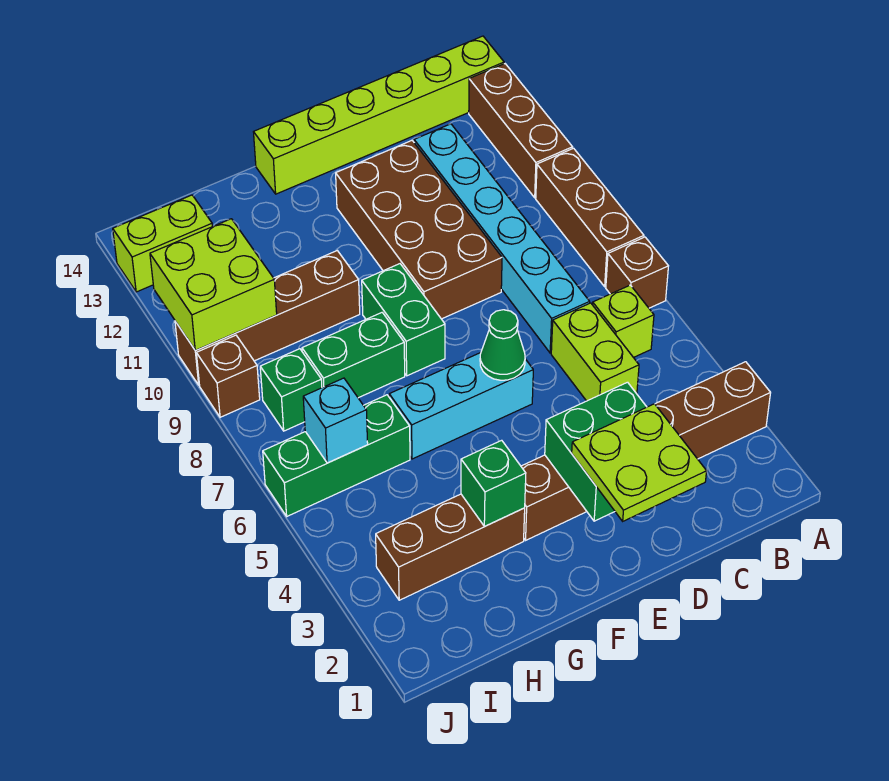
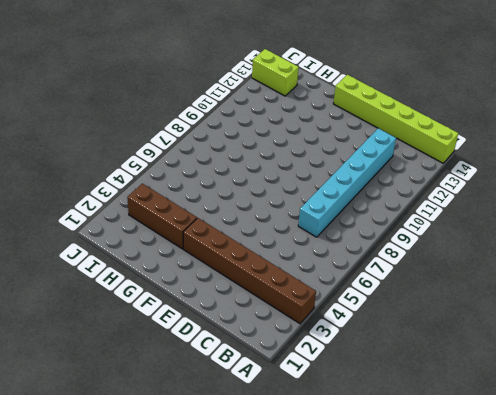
none -> brown brick A7 level 1
none -> brown brick A8:A10 level 1
none -> brown brick A11:A13 level 1

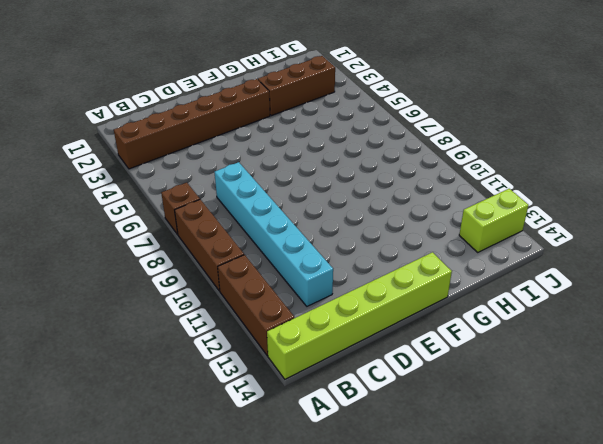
none -> lime brick B6 level 1
none -> lime brick C5:C6 level 1
none -> brown brick D9:E12 level 1

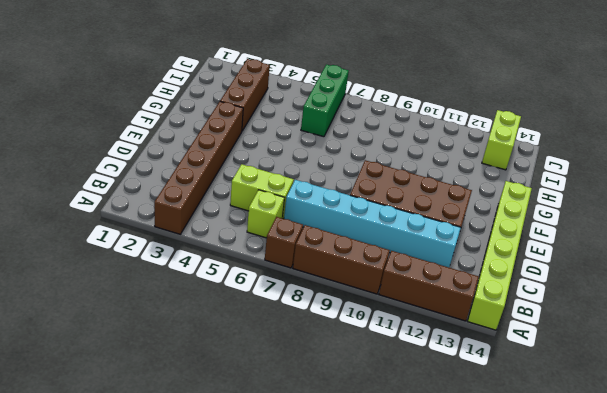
none -> cyan brick E6:G6 level 1
none -> green brick F8:F9 level 1
none -> green brick G8:H8 level 1

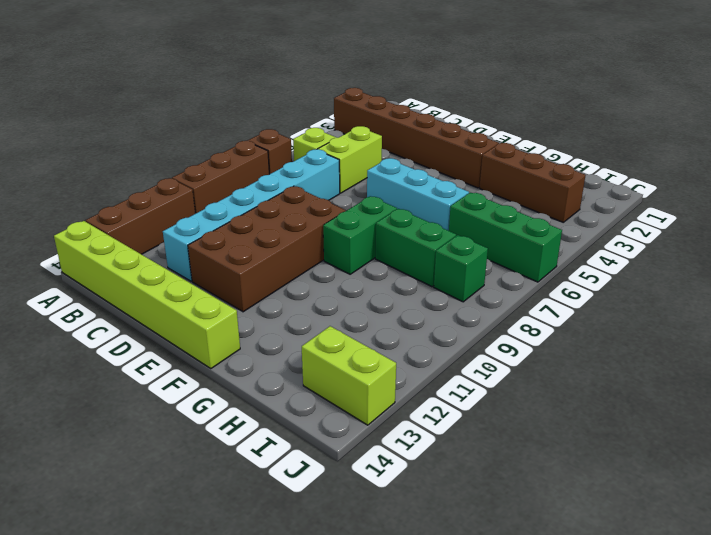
none -> brown brick G10:J10 level 1
none -> brown brick J9 level 1
none -> green brick D2:E3 level 2

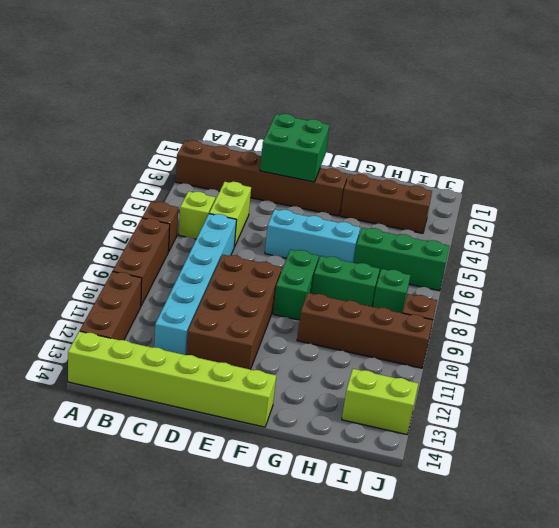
none -> green cone E6 level 2
none -> green brick G3 level 2
none -> cyan brick I6 level 2

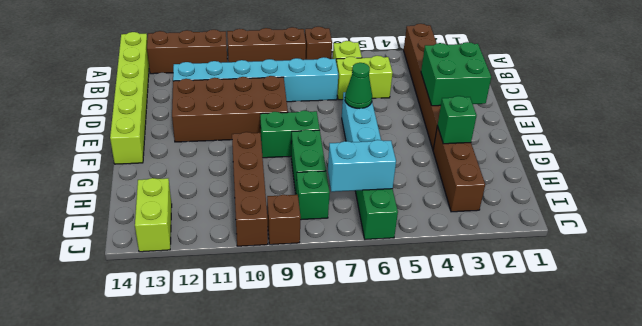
cyan brick I6:I7 level 2 -> cyan brick I6 level 2
none -> lime brick I10:J11 level 2
none -> lime plate D1:E2 level 3

